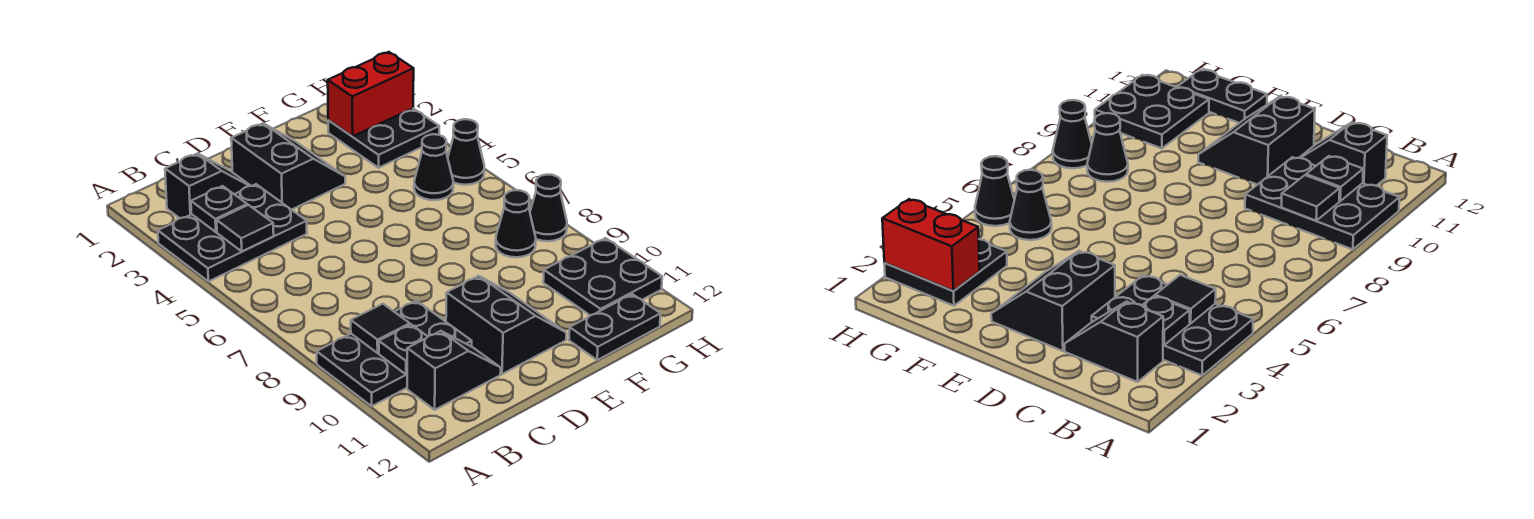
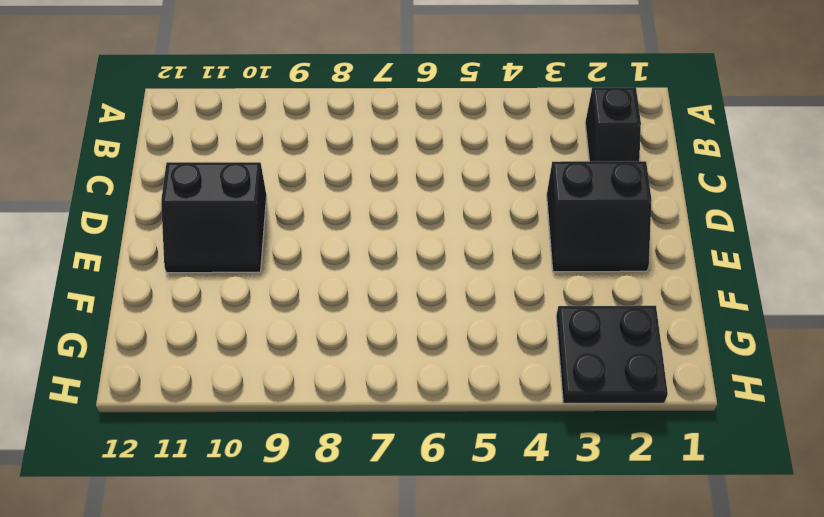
none -> black plate A3:C4 level 1
none -> black plate A9:C10 level 1
none -> black slope B11:C11 level 1 top B

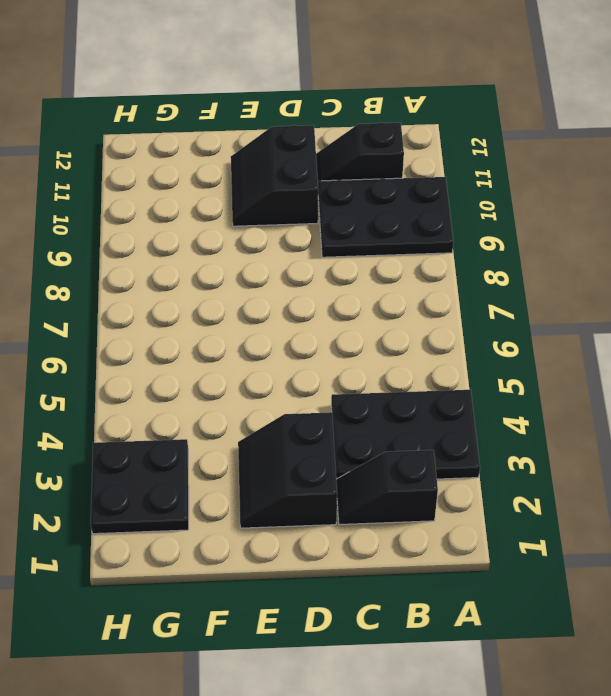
none -> black plate F12:G12 level 1
none -> black cone G5 level 1
none -> black cone G8 level 1

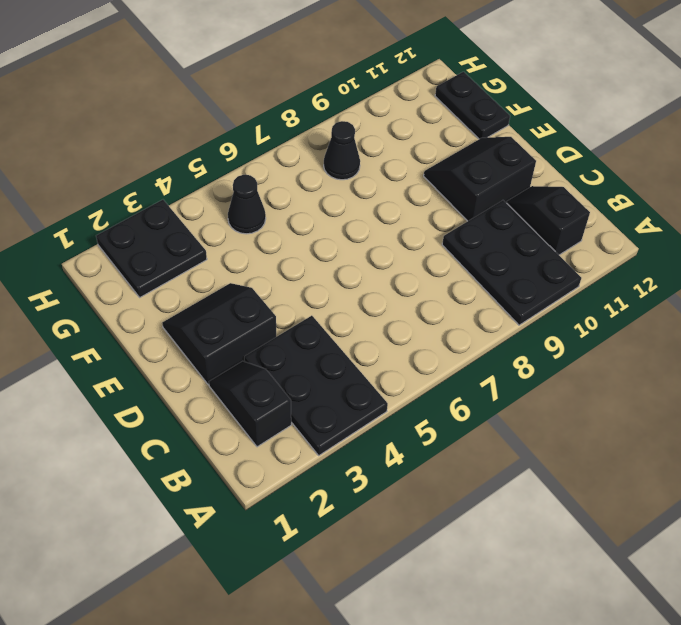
none -> black plate G10:H11 level 1
none -> black cone H5 level 1
none -> black cone H8 level 1

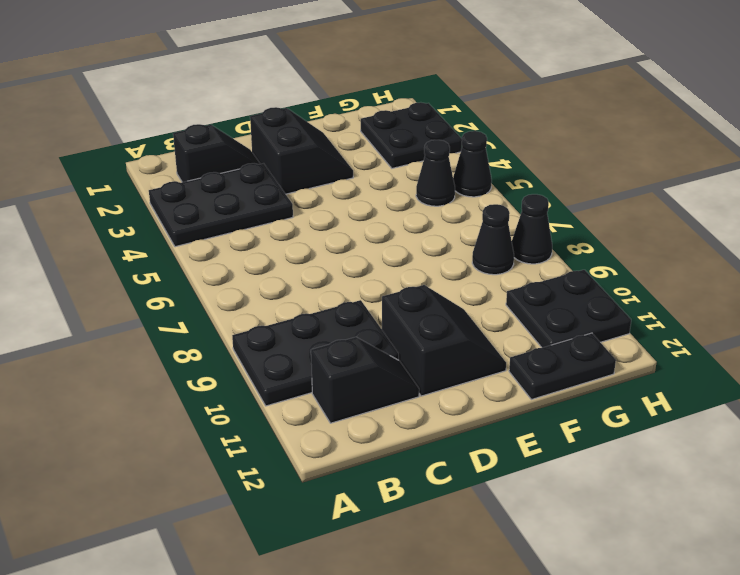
none -> black plate B3 level 2
none -> black tile B4 level 2
none -> black tile B9 level 2

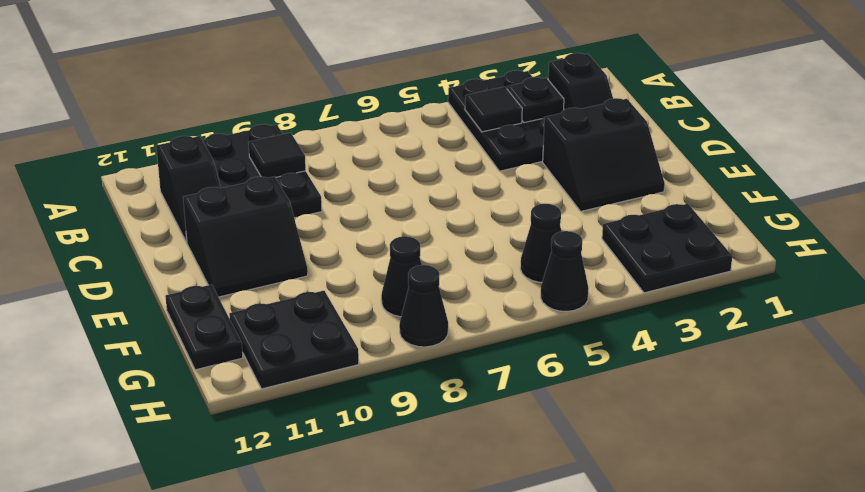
none -> black plate B10 level 2
none -> red brick G2:H2 level 2

